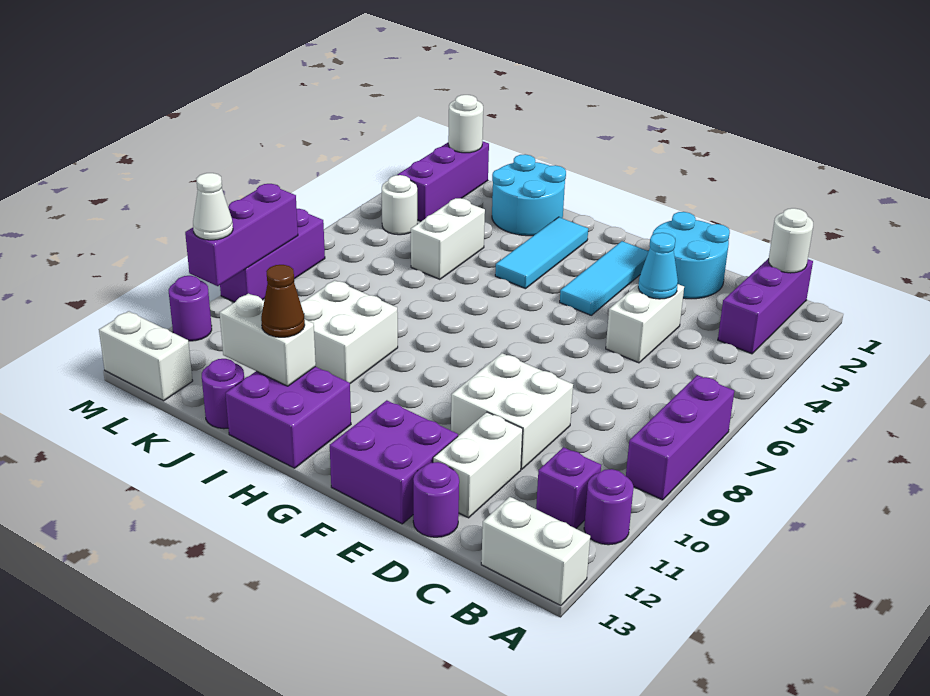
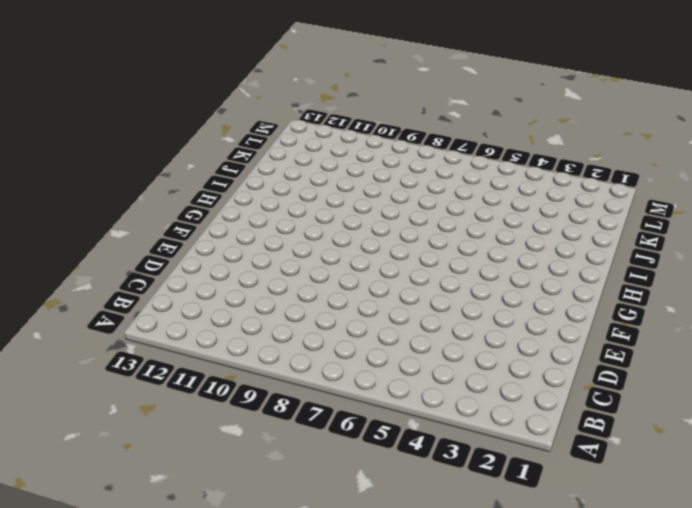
none -> purple brick A7:A9 level 1
none -> purple round brick A11 level 1
none -> white brick A13:B13 level 1
none -> purple brick B1:B3 level 1

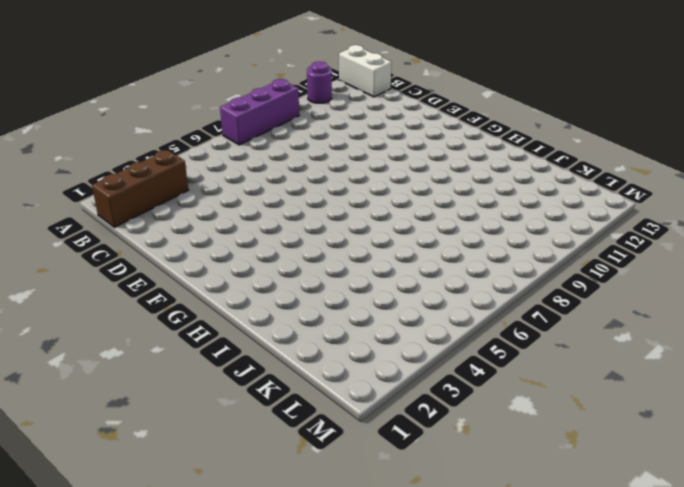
brown brick B1:B3 level 1 -> purple brick B1:B3 level 1
none -> purple brick B11 level 1
none -> cyan round brick D1:E2 level 1
none -> white brick D4:D5 level 1
none -> white brick D9:E10 level 1

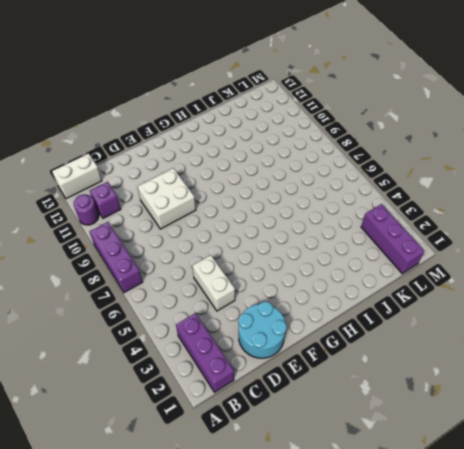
none -> white brick D11:D12 level 1
none -> purple round brick D13 level 1
none -> purple brick E12:F13 level 1
none -> cyan tile F2:F4 level 1

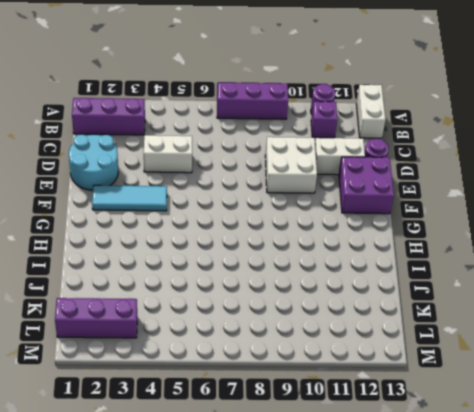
none -> cyan tile H2:H4 level 1
none -> purple brick H12:I13 level 1
none -> cyan round brick I1:J2 level 1
none -> white brick I9:J10 level 1

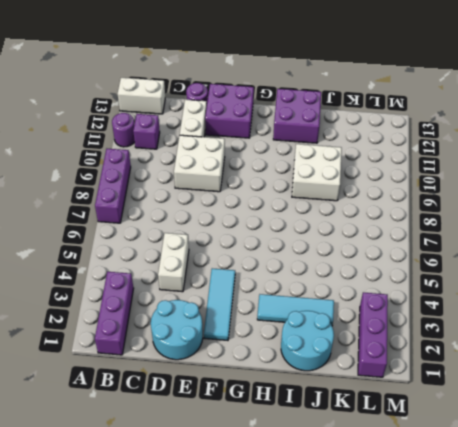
cyan tile H3:J3 level 1 -> cyan tile H2:H4 level 1
none -> white brick J4:J5 level 1
none -> purple round brick J13 level 1
none -> white round brick L4 level 1
none -> white brick L13:M13 level 1

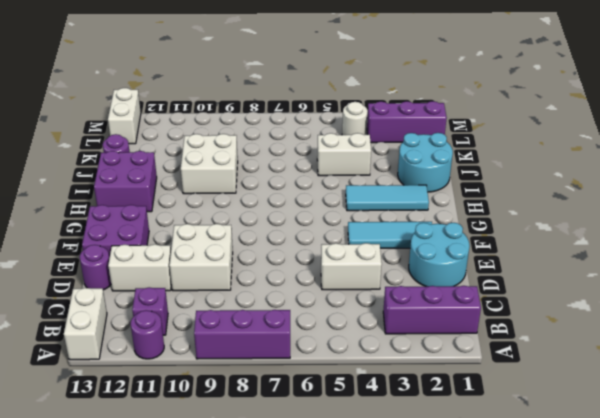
none -> purple brick M7:M9 level 1
none -> purple round brick M11 level 1
none -> white round brick B1 level 2
none -> cyan cone D4 level 2

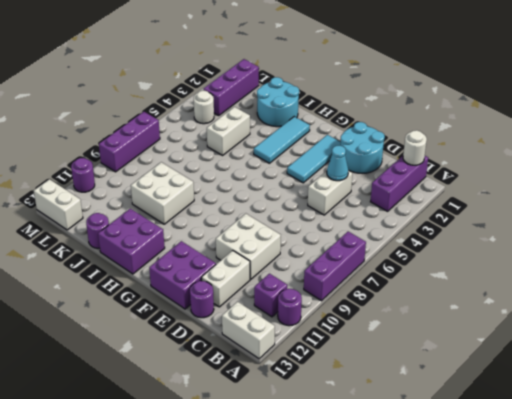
none -> white brick I12:J12 level 2
none -> white round brick L1 level 2
none -> purple brick M8:M10 level 2
none -> brown cone I12 level 3

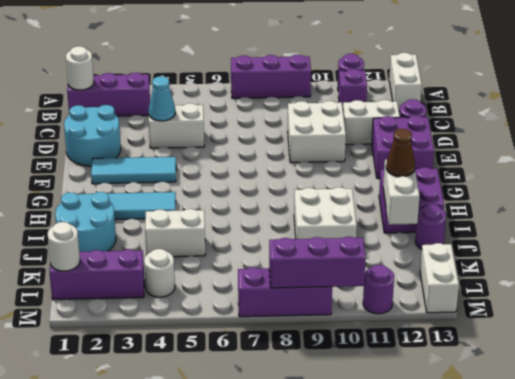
none -> white cone M10 level 3

